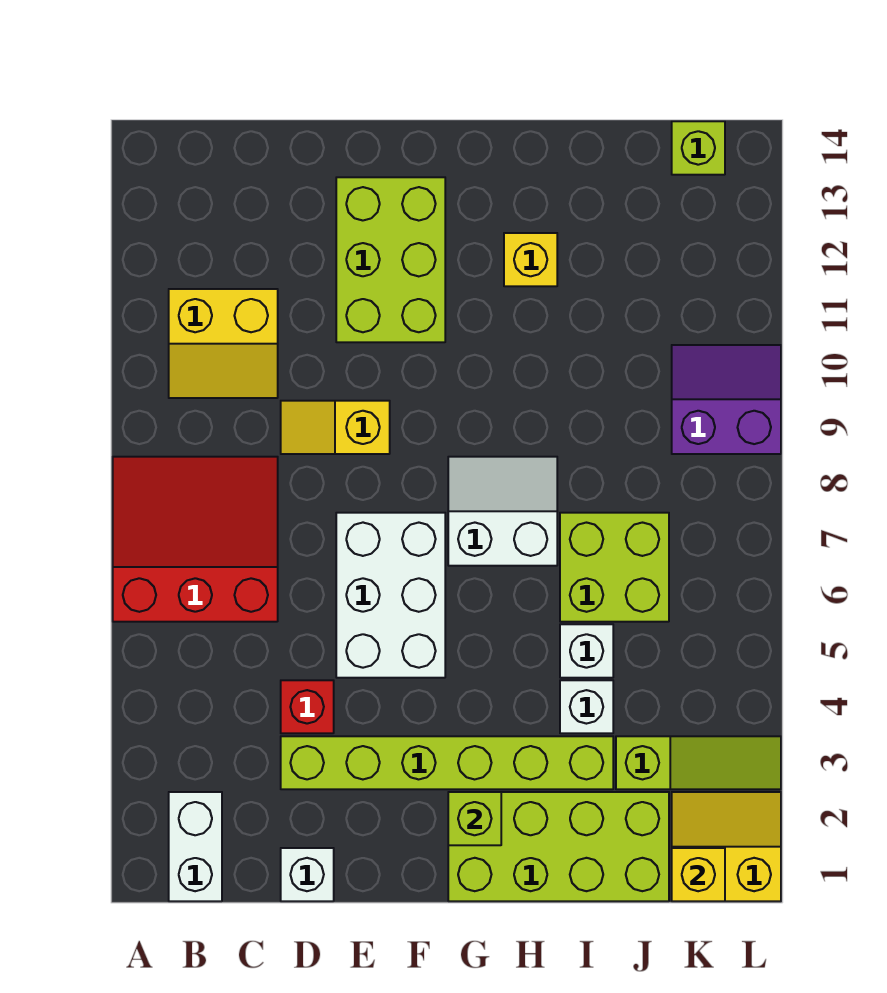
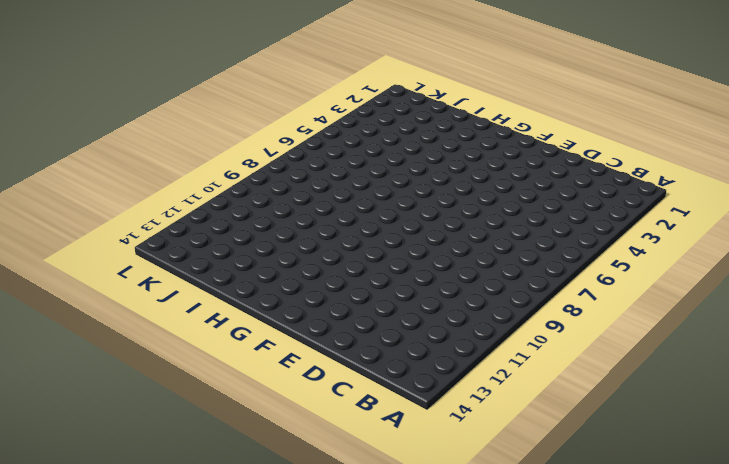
none -> red slope A6:C8 level 1 top 6
none -> white brick B1:B2 level 1
none -> yellow slope B10:C11 level 1 top 11

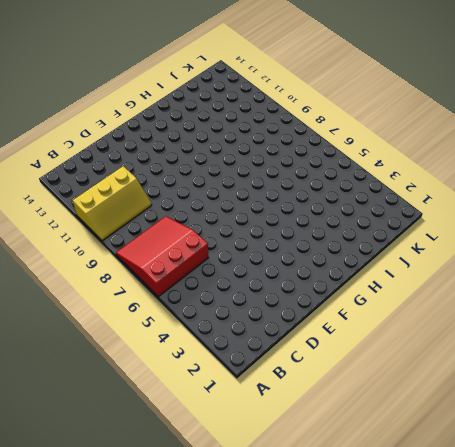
yellow slope A10:C11 level 1 top 11 -> yellow slope B10:C11 level 1 top 11
none -> white brick B1:B2 level 1
none -> white brick D1 level 1
none -> lime brick D3:I3 level 1

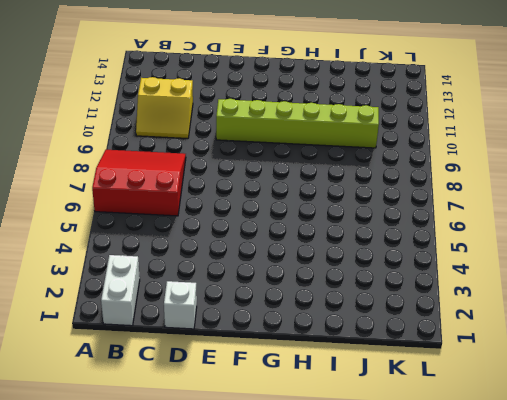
lime brick E10:J10 level 1 -> lime brick D3:I3 level 1
none -> red brick D4 level 1
none -> yellow slope D9:E9 level 1 top E
none -> white brick E5:F7 level 1

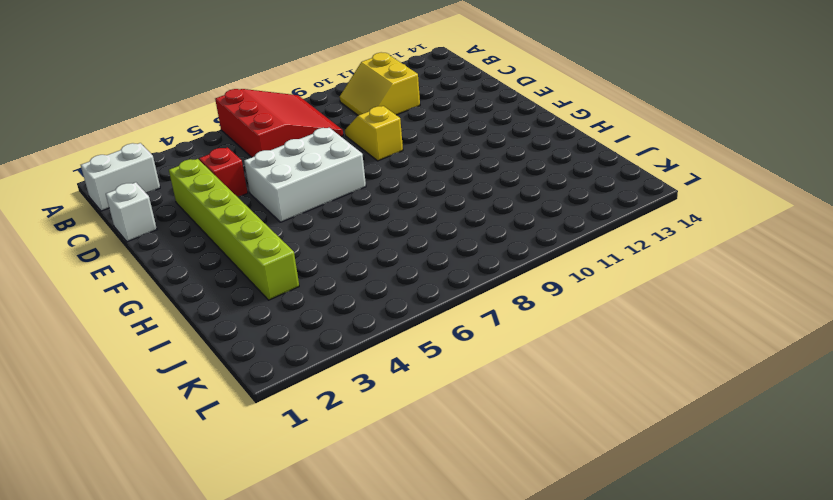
none -> lime brick E11:F13 level 1
none -> lime brick G1:J2 level 1
none -> white slope G7:H8 level 1 top 7

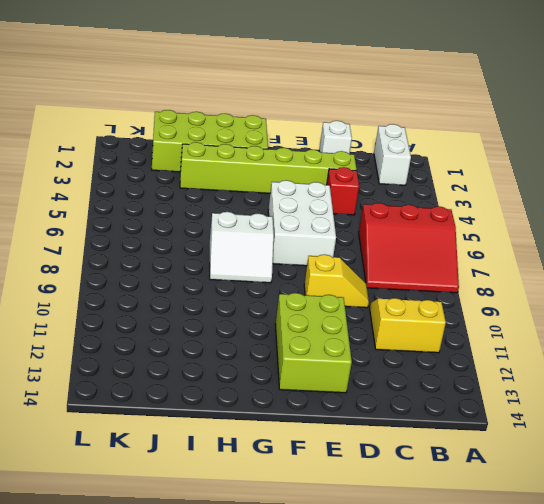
none -> yellow brick H12 level 1
none -> white brick I4 level 1
none -> white brick I5 level 1

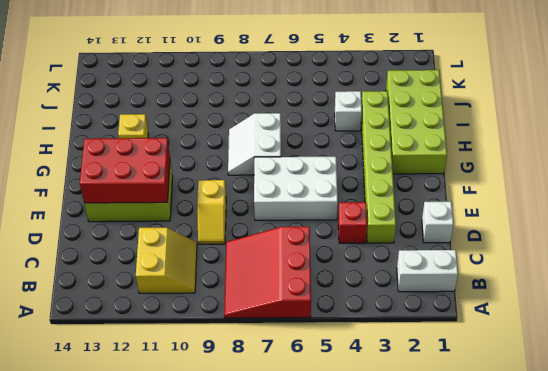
red brick E11:F13 level 2 -> none
none -> white brick I5 level 1
none -> lime brick I6:J7 level 1
none -> lime slope J3:L3 level 1 top J

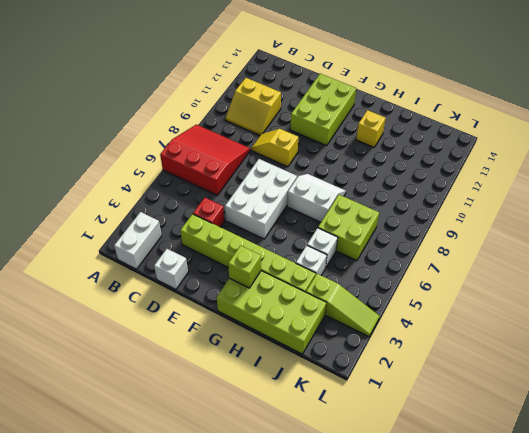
none -> yellow slope K1:L2 level 1 top 1
none -> purple slope K9:L10 level 1 top 9
none -> lime brick K14 level 1

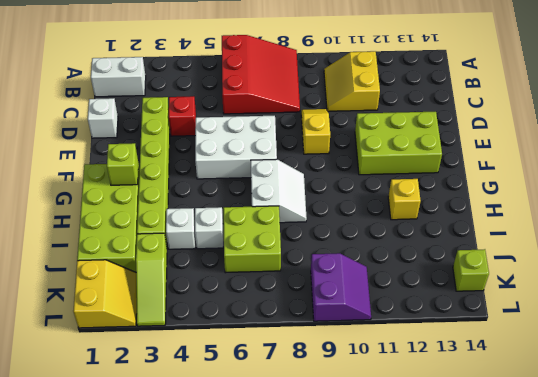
none -> yellow brick K1 level 2

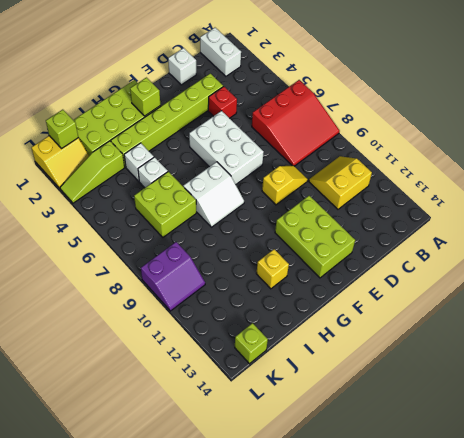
lime brick K1 level 2 -> yellow brick K1 level 2

